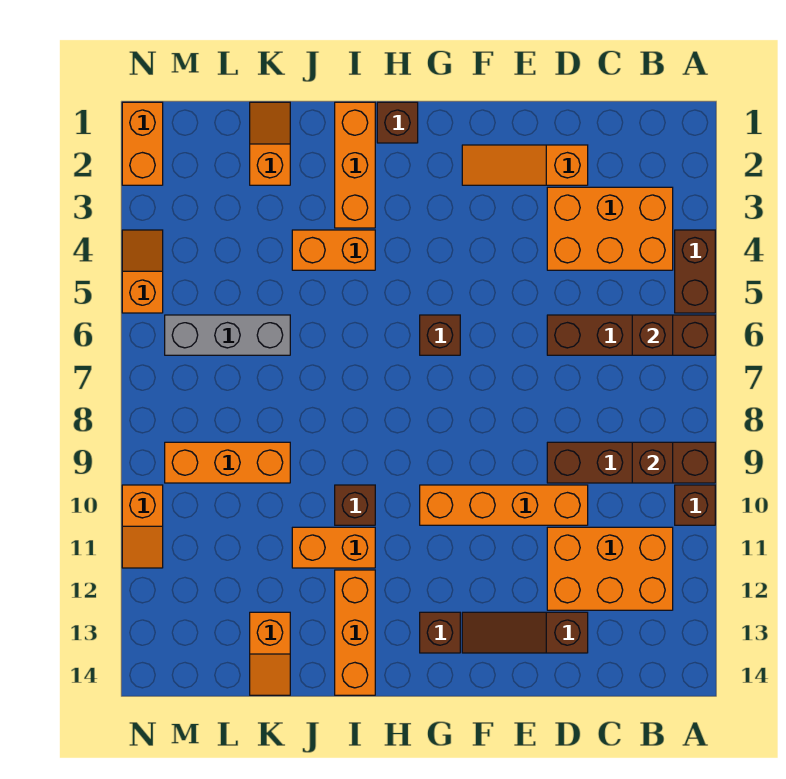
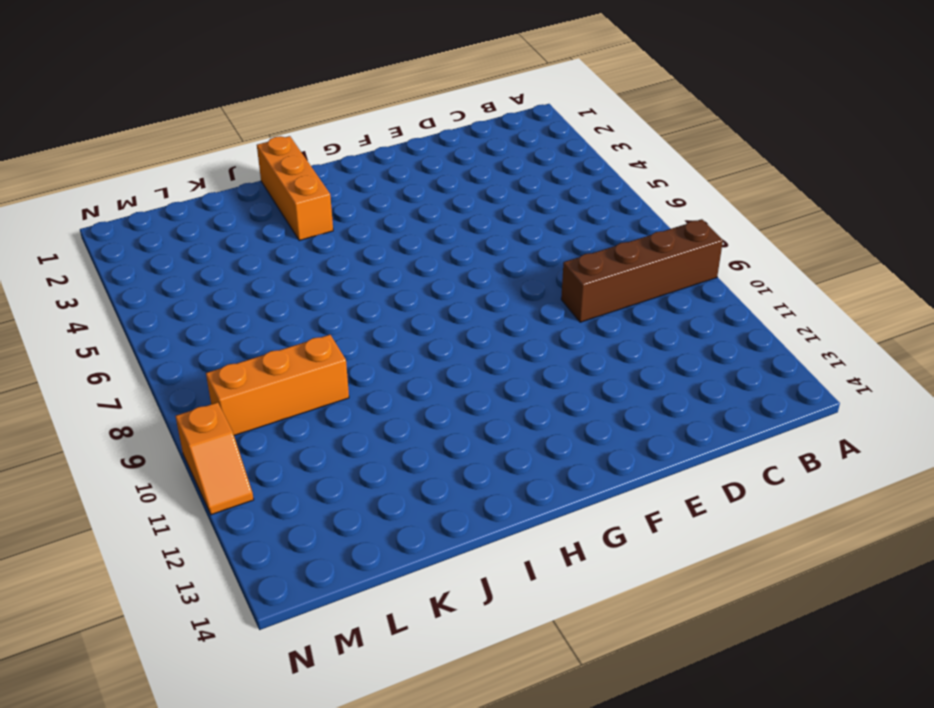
none -> brown brick A4:A5 level 1
none -> brown brick A6:D6 level 1
none -> brown brick A10 level 1

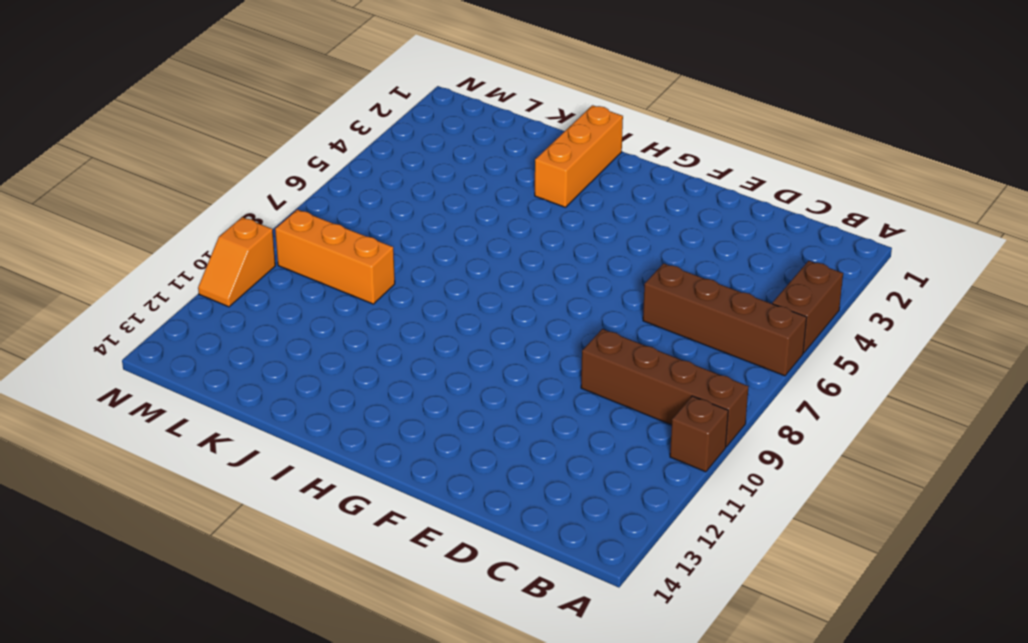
none -> orange brick B3:D4 level 1
none -> orange brick B11:D12 level 1
none -> orange slope D2:F2 level 1 top D

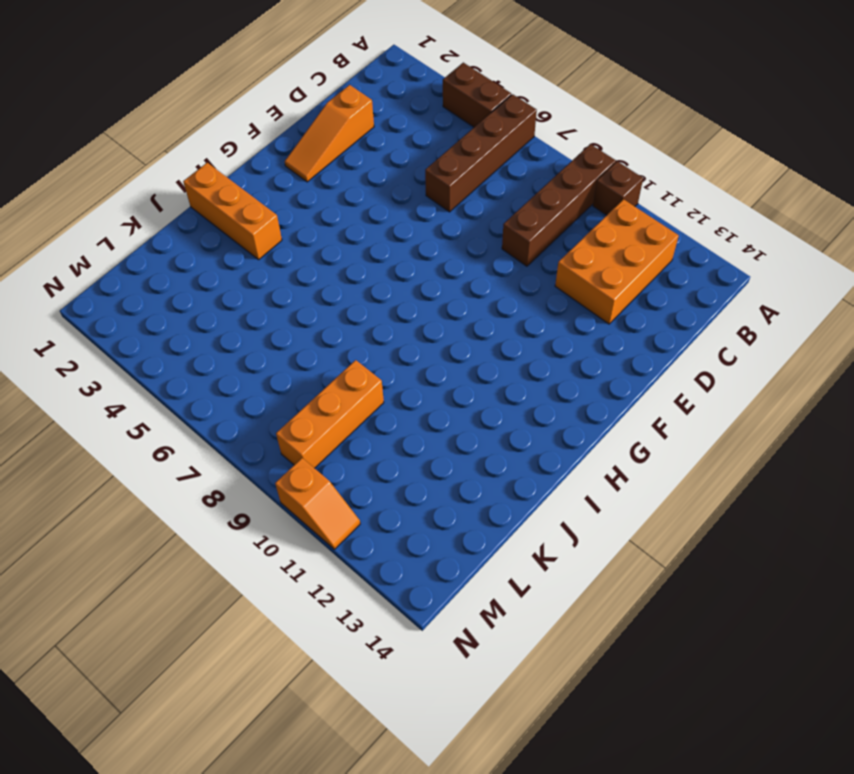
none -> orange brick B3:D4 level 1
none -> orange brick D10:G10 level 1
none -> brown slope D13:F13 level 1 top D

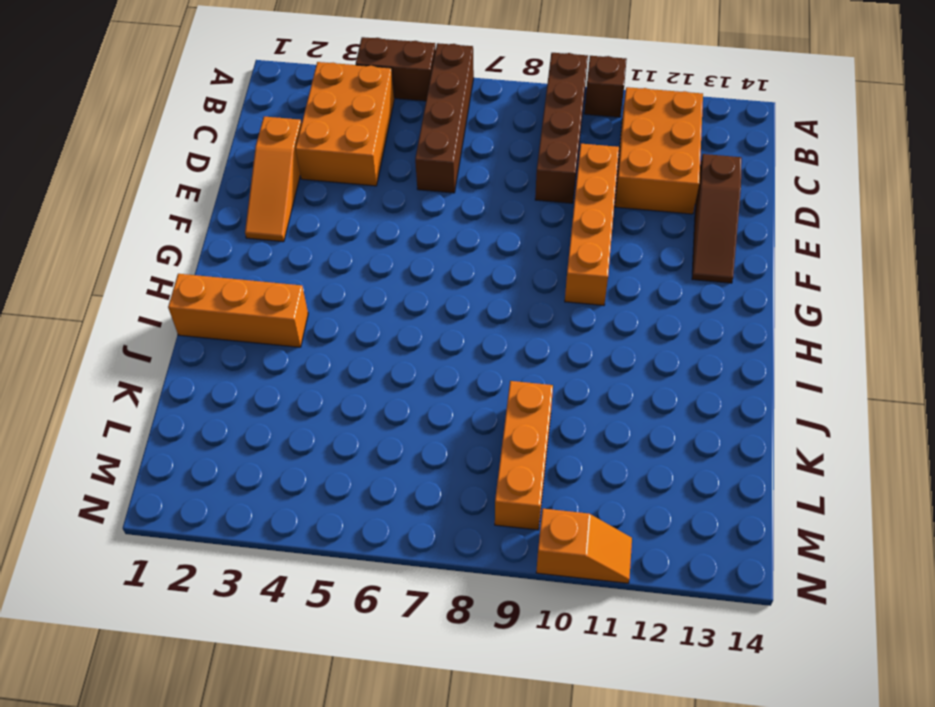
none -> brown brick G6 level 1
none -> brown brick G13 level 1
none -> brown brick H1 level 1

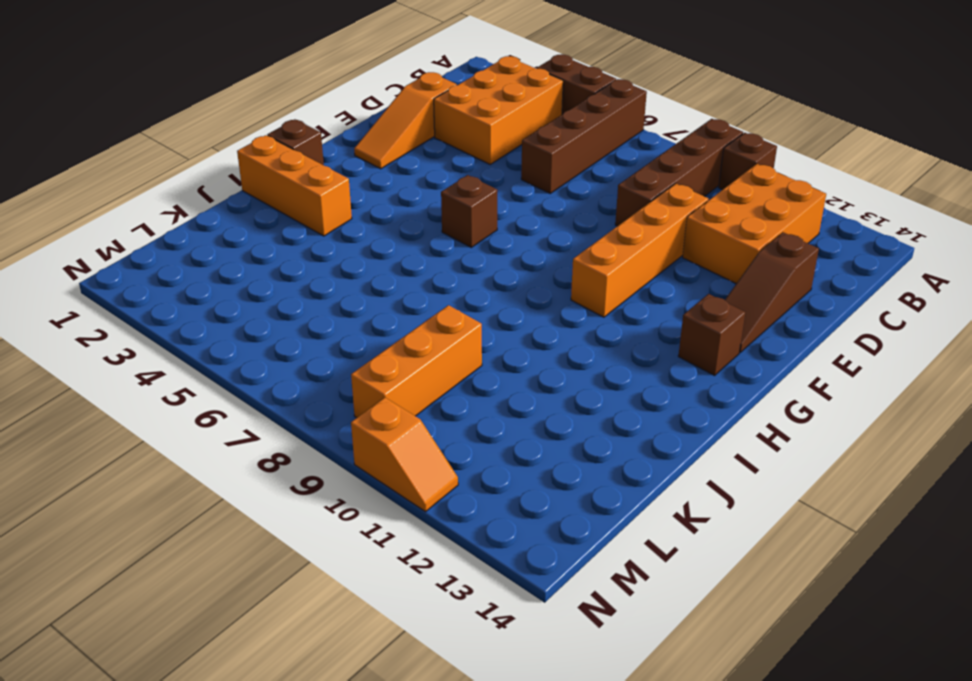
none -> orange brick I4:J4 level 1
none -> brown brick I10 level 1
none -> orange brick I11:J11 level 1

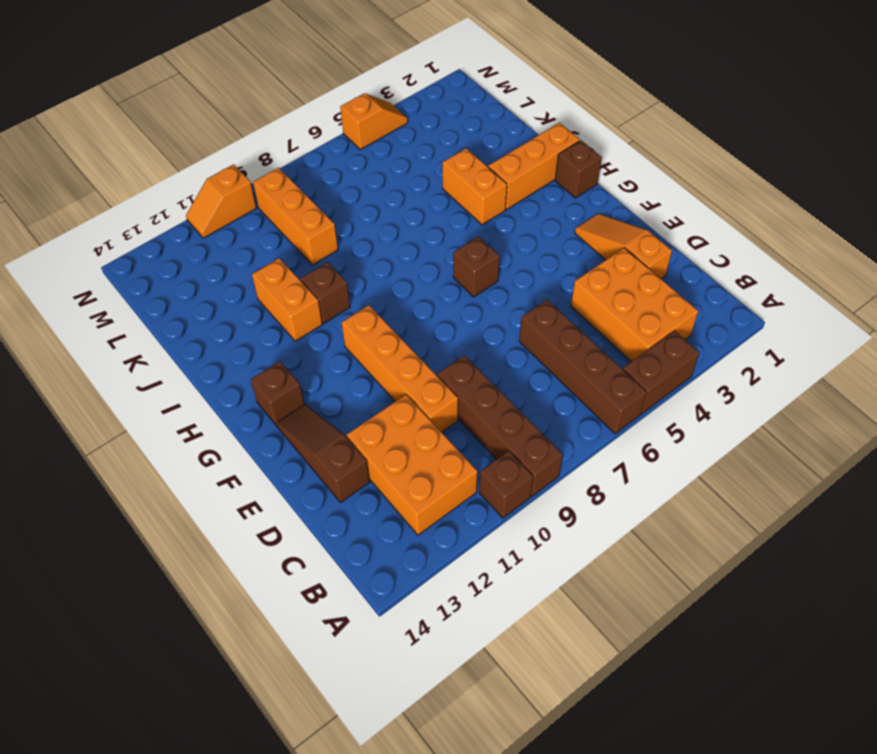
none -> orange brick I12:I14 level 1
none -> orange slope K1:K2 level 1 top 2
none -> grey brick K6:M6 level 1

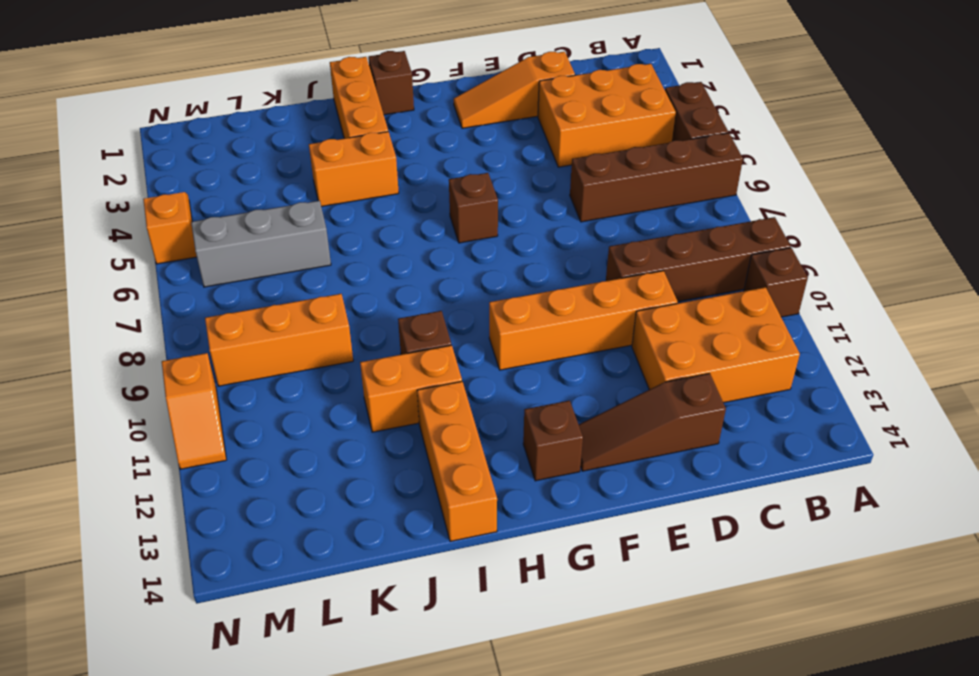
none -> orange slope K1:K2 level 1 top 2
none -> orange slope K13:K14 level 1 top 13
none -> orange brick N1:N2 level 1

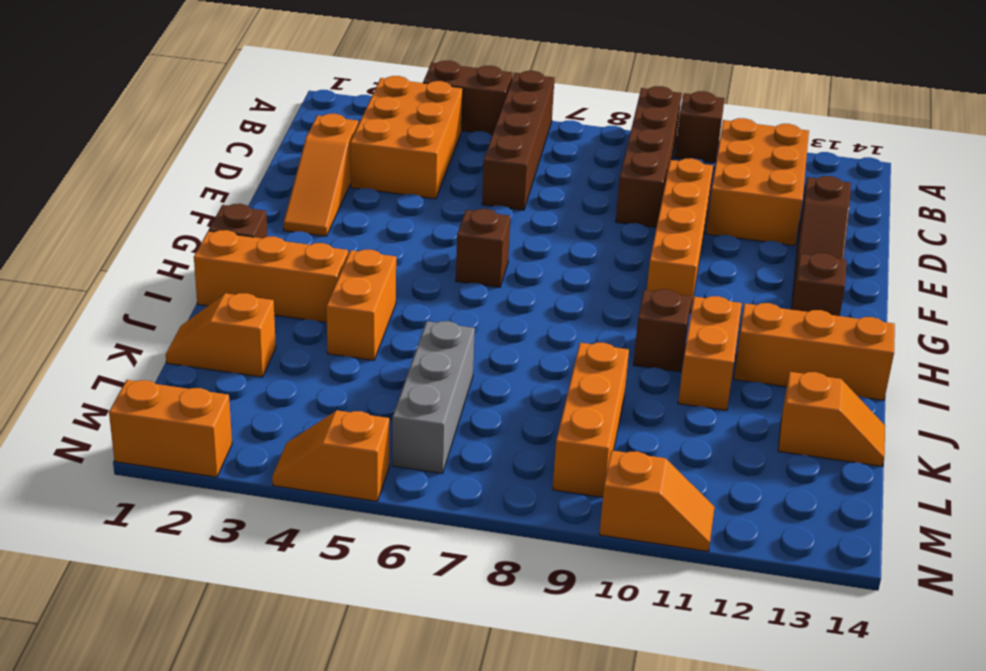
none -> brown brick B6 level 2
none -> brown brick B9 level 2

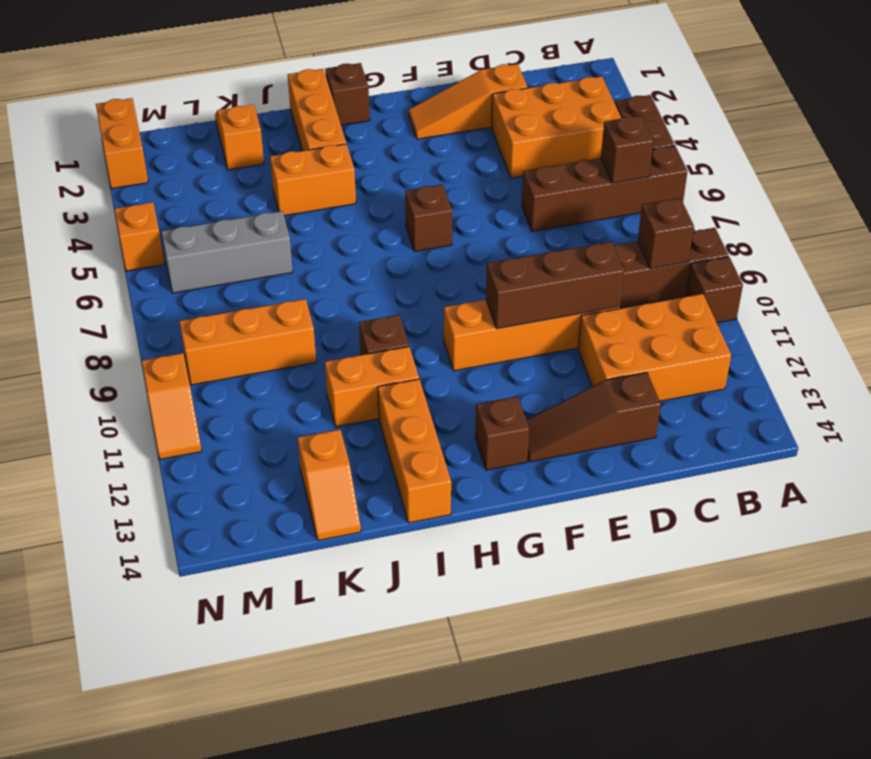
brown brick D10:F10 level 2 -> none

